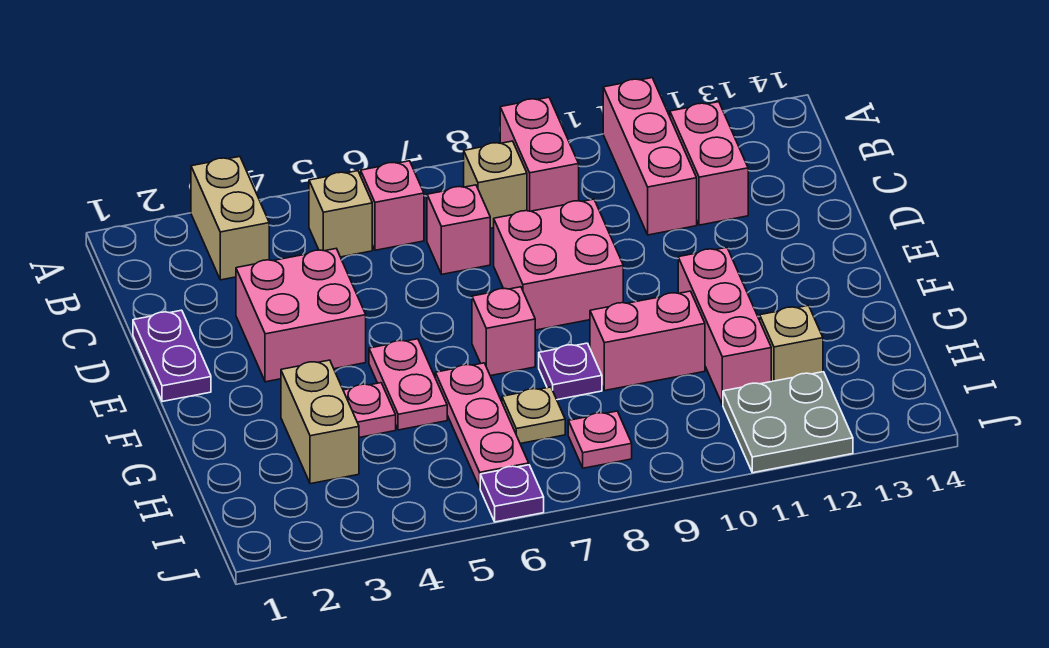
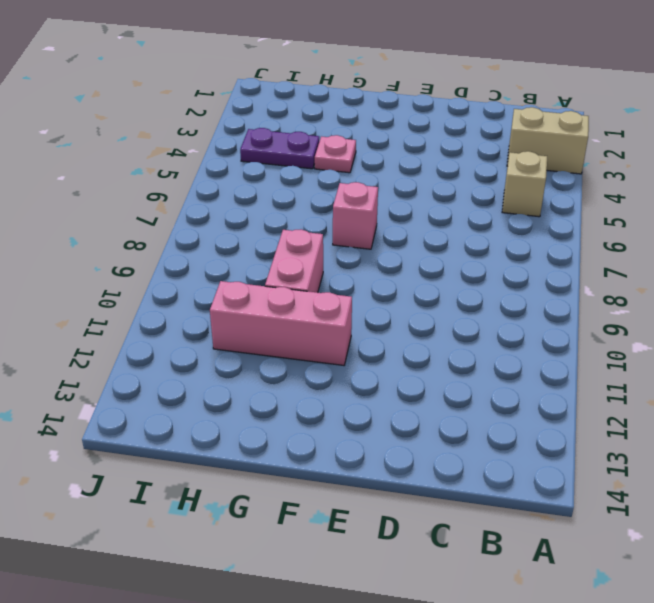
purple plate H4:I4 level 1 -> purple plate D1:E1 level 1
none -> pink brick A9:B9 level 1
none -> pink brick A11:C11 level 1
none -> pink brick B6 level 1

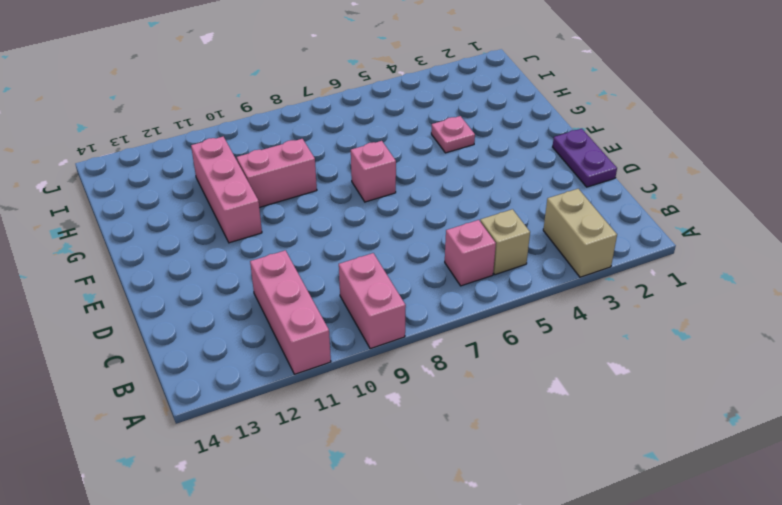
none -> tan brick B8 level 1
none -> pink brick B12:C12 level 1
none -> pink brick C7 level 1

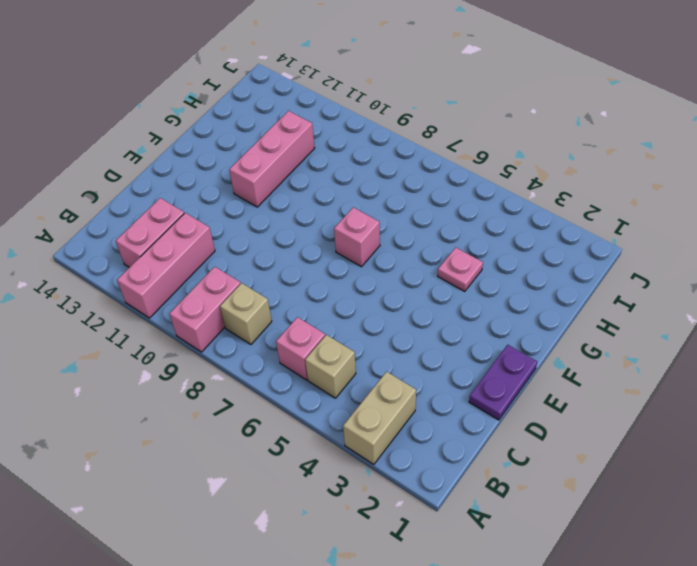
none -> pink brick C7 level 1
none -> pink brick D3:E4 level 1
none -> pink brick D8:E9 level 1

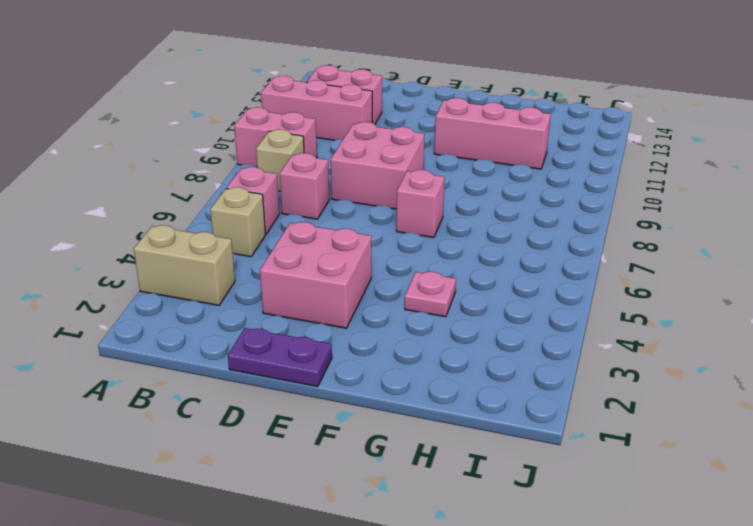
none -> pink plate F5:G5 level 1
none -> tan brick G3:H3 level 1
none -> pink plate G6:I6 level 1

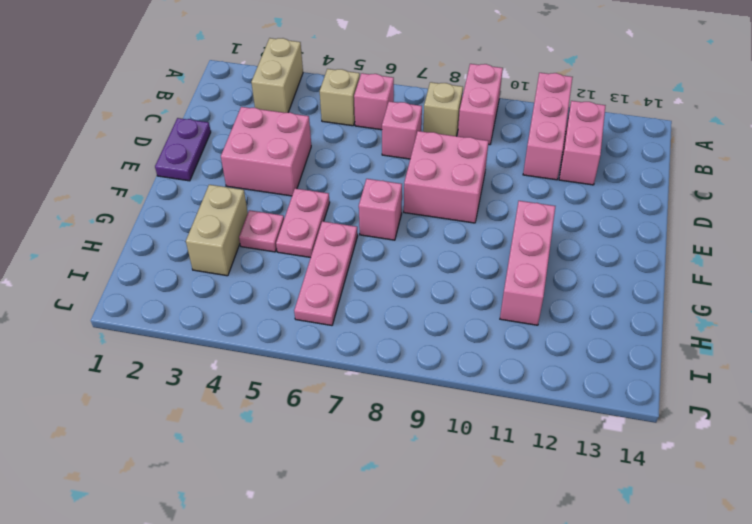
none -> purple plate G8 level 1
none -> pink brick G9:G10 level 1
none -> tan plate H7 level 1

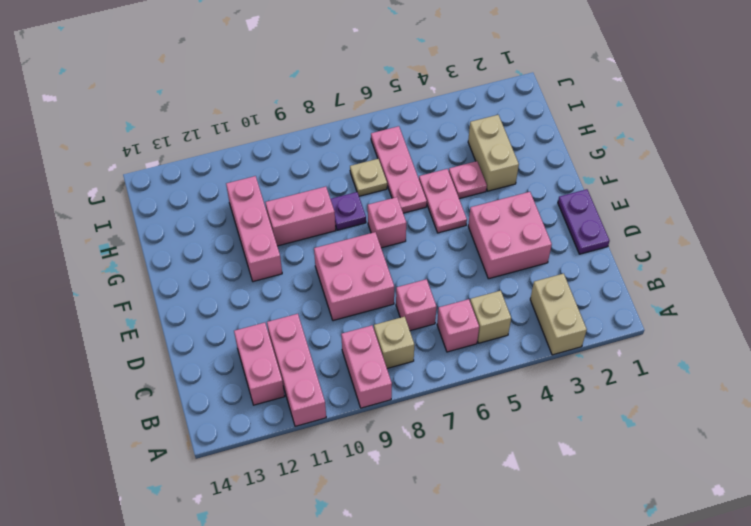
none -> tan brick H12 level 1
none -> pink plate I8 level 1
none -> grey plate I11:J12 level 1

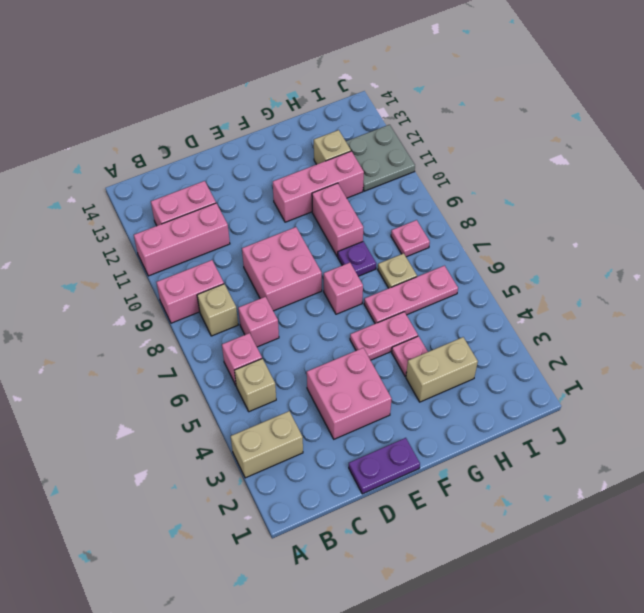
none -> purple plate J6 level 1

